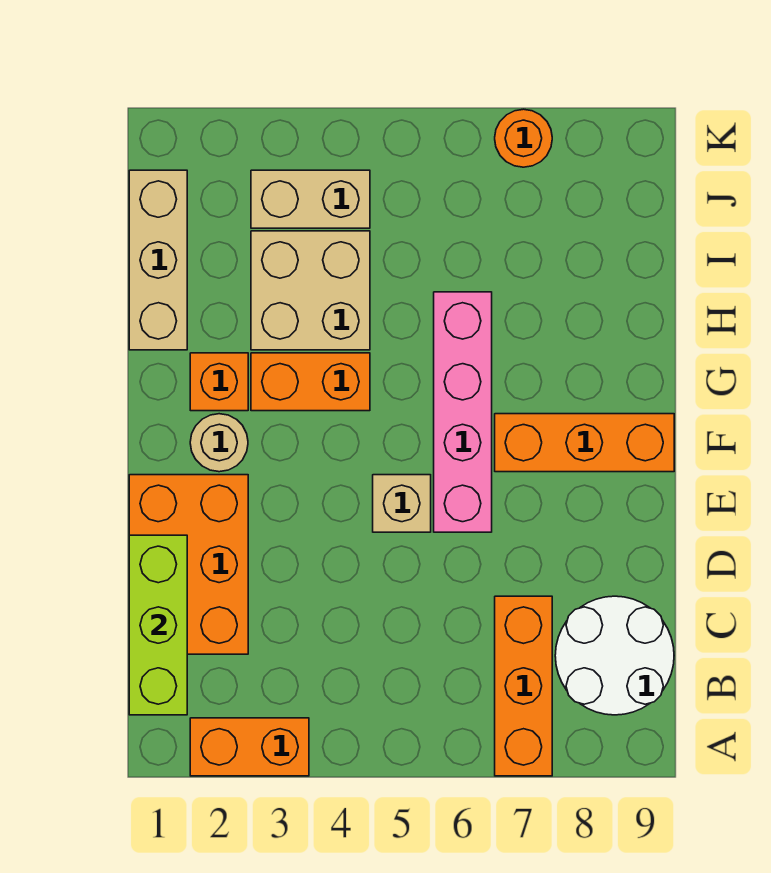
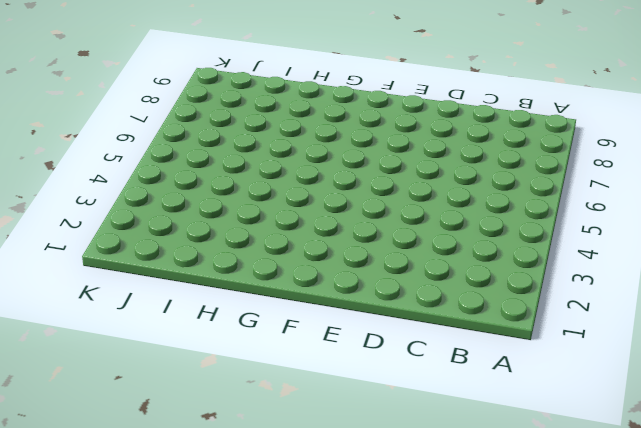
none -> orange brick A2:A3 level 1
none -> orange brick A7:C7 level 1
none -> white round brick B8:C9 level 1

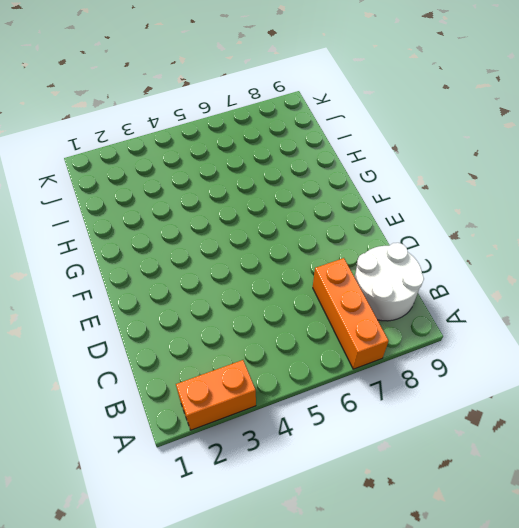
none -> orange brick C1:E2 level 1
none -> tan brick E5 level 1
none -> pink brick E6:H6 level 1

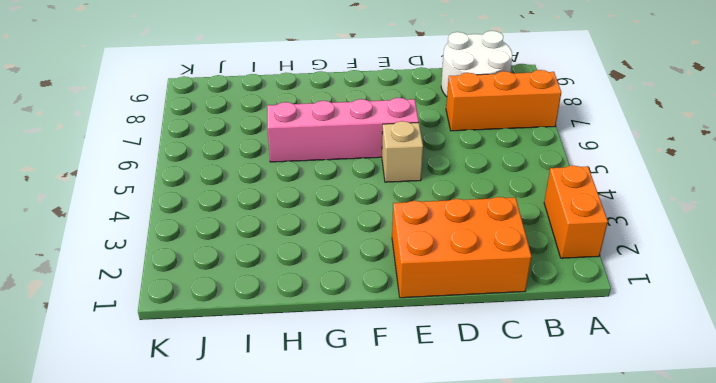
none -> tan round brick F2 level 1
none -> orange brick F7:F9 level 1
none -> orange brick G2 level 1

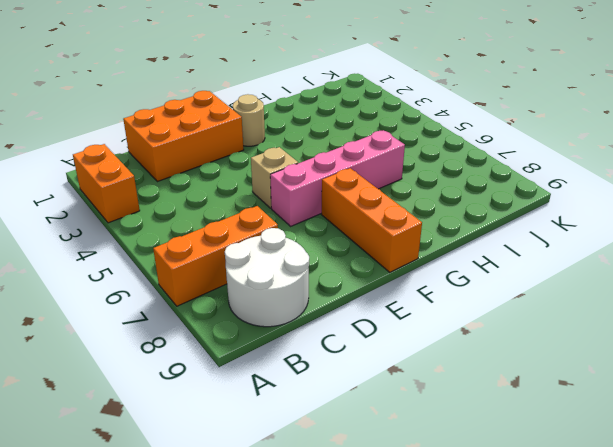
none -> orange brick G2 level 1
none -> orange brick G3:G4 level 1
none -> tan brick H1:J1 level 1

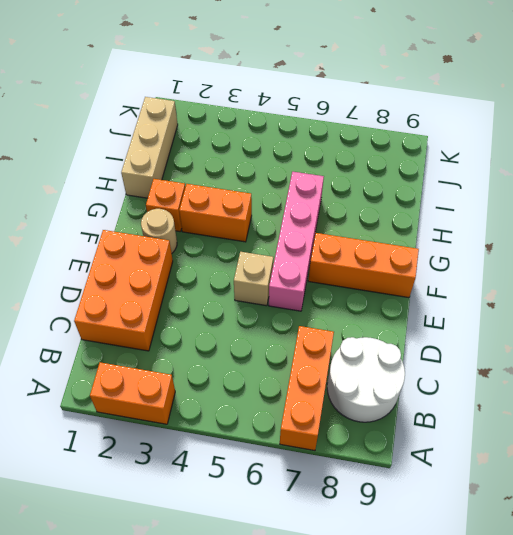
none -> tan brick H3:I4 level 1
none -> tan brick J3:J4 level 1
none -> orange round brick K7 level 1

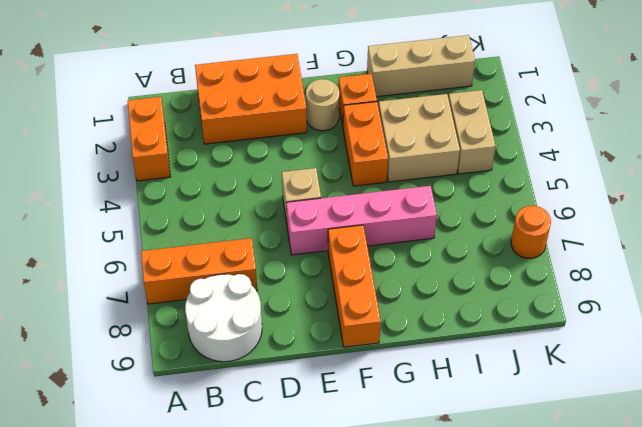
none -> lime brick B1:D1 level 2

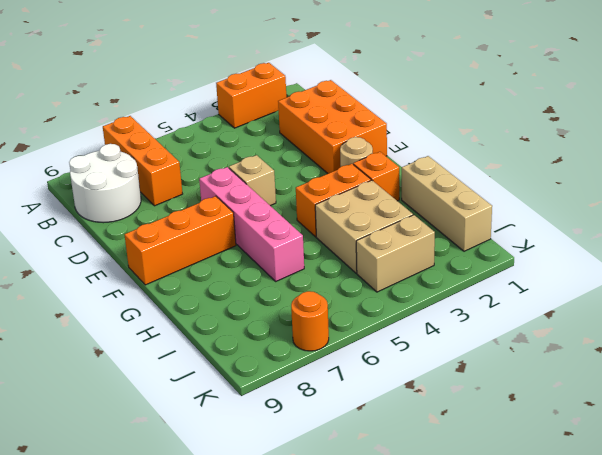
none -> lime brick B1:D1 level 2

